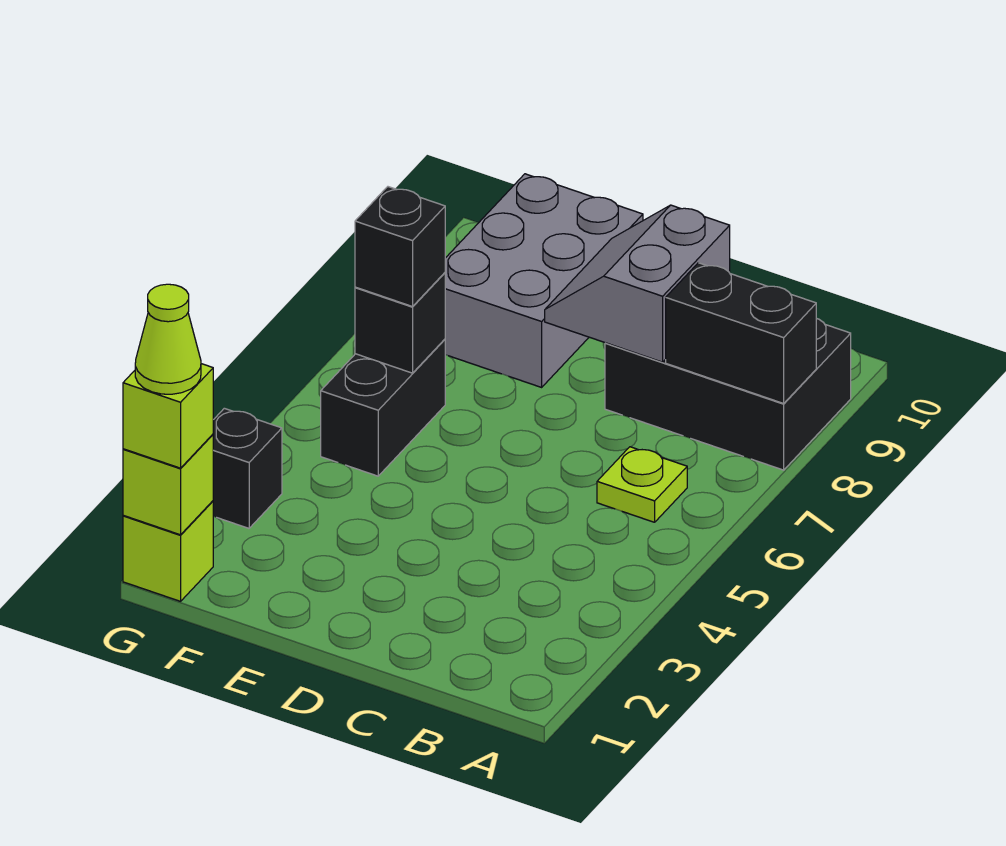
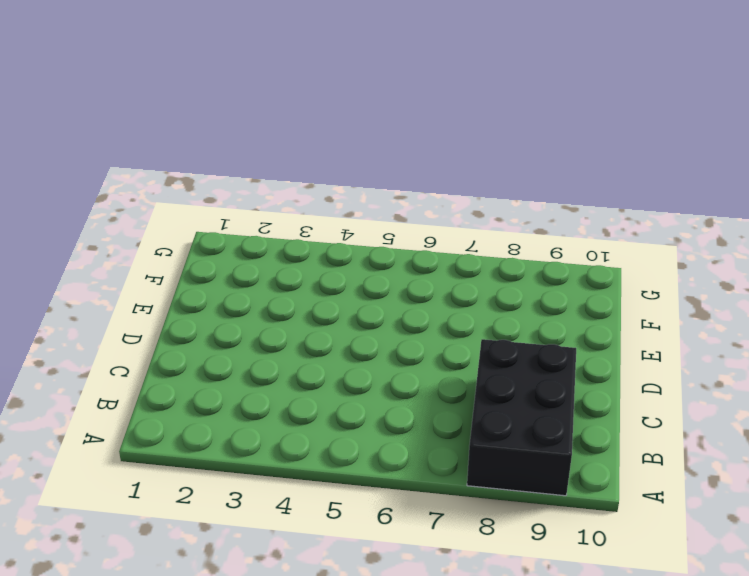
none -> lime plate B6 level 1
none -> grey brick E8:F10 level 1
none -> black brick F5:F6 level 1

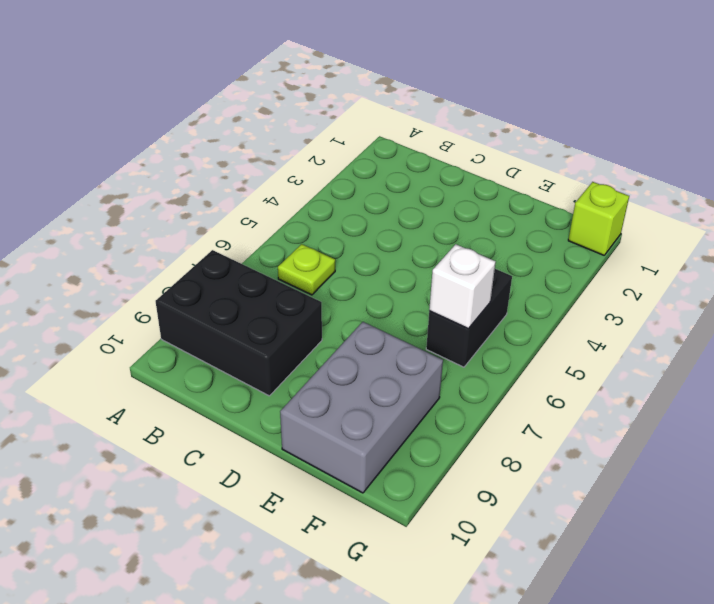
white brick F6 level 2 -> black brick F6 level 2
none -> black brick G3 level 1
none -> black brick A8:B8 level 2
none -> grey slope C8:D9 level 2 top C

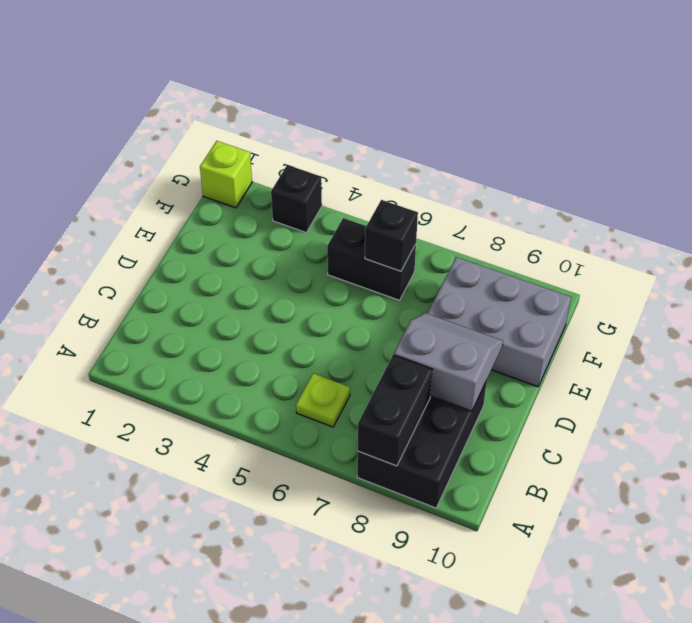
none -> lime brick G1 level 2
none -> black brick F6 level 3
none -> lime brick G1 level 3

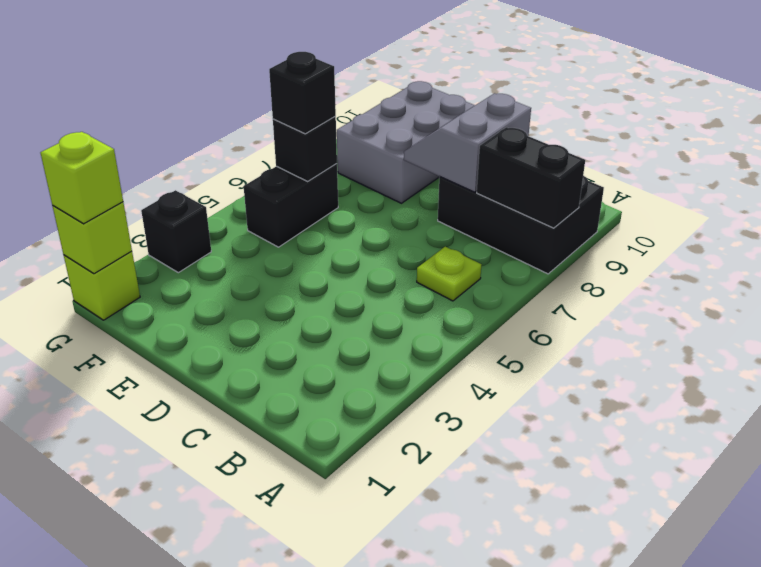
none -> lime cone G1 level 4

